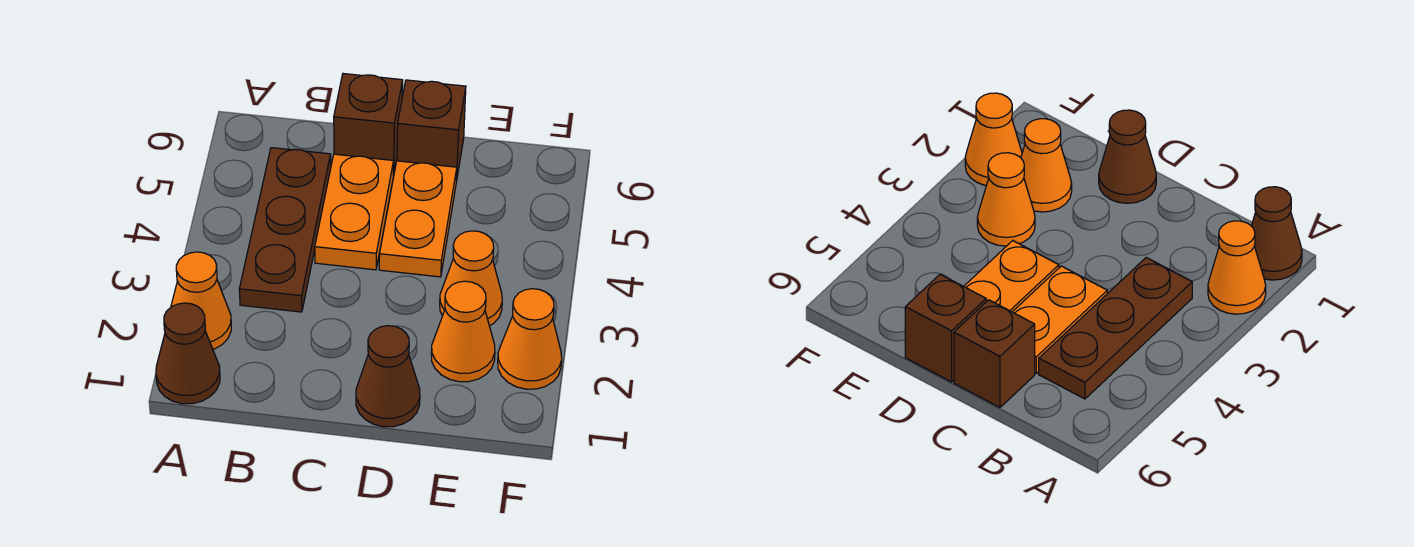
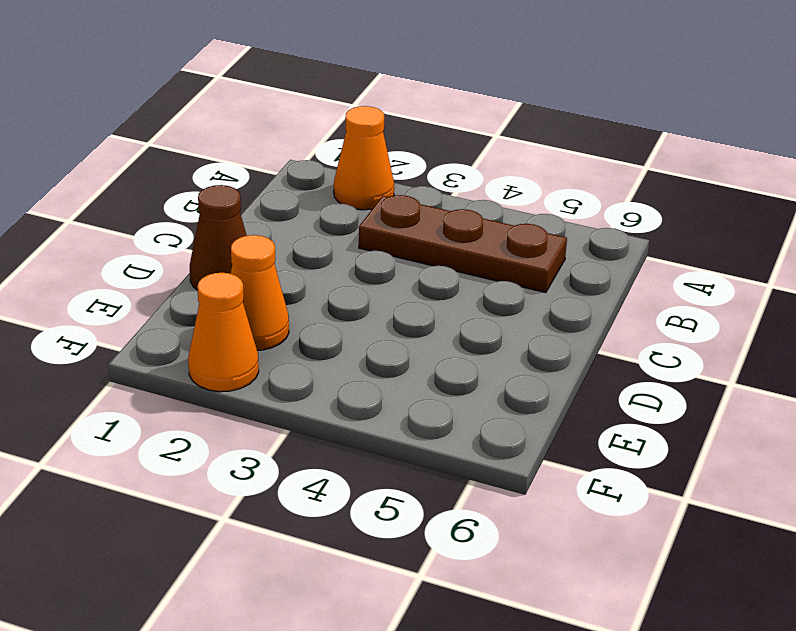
none -> brown cone A1 level 1
none -> orange plate C4:C5 level 1

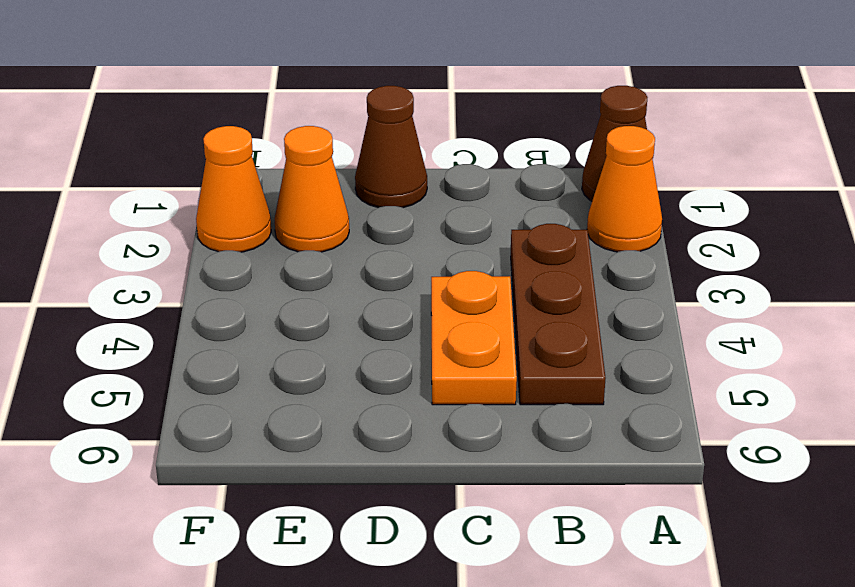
none -> brown brick C6 level 1
none -> orange plate D4:D5 level 1

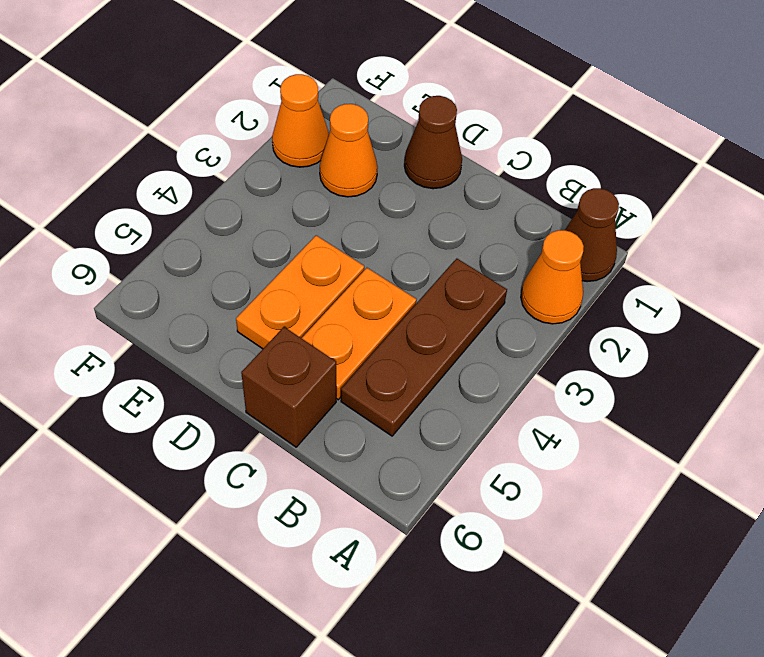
none -> brown brick D6 level 1
none -> orange cone E3 level 1

